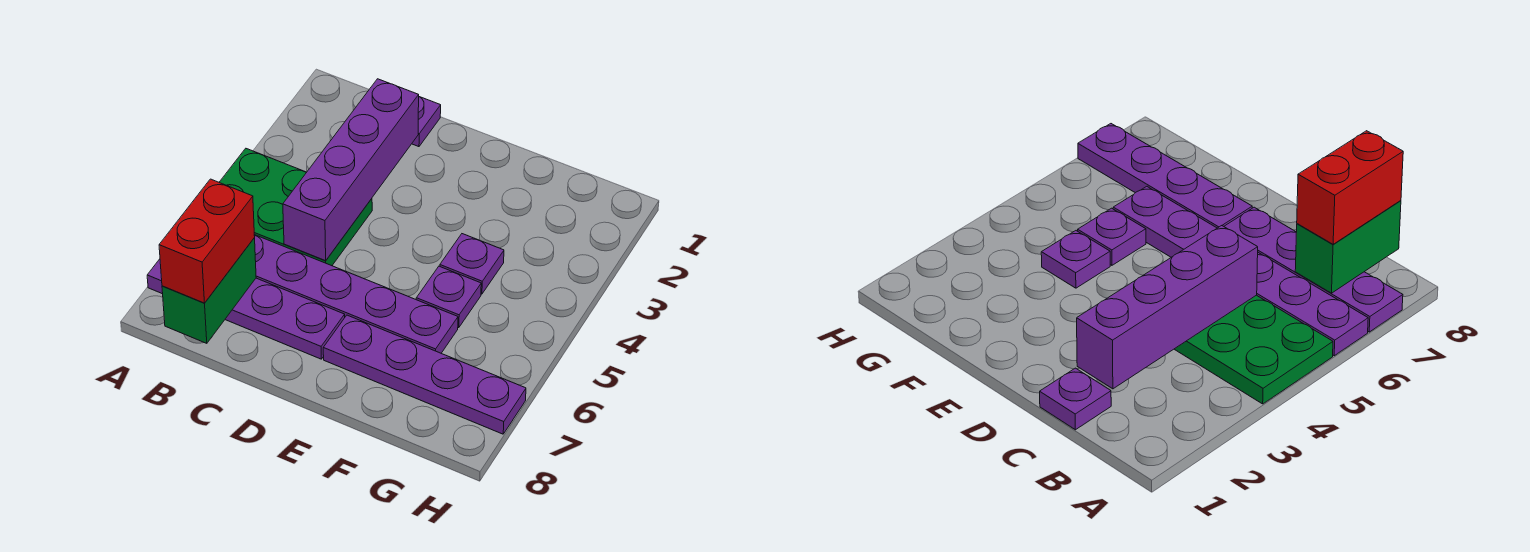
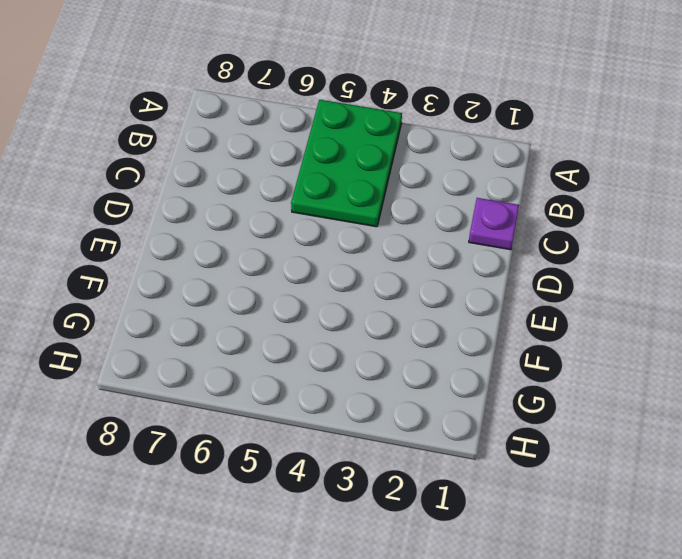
none -> purple plate A6:F6 level 1
none -> purple plate A7:D7 level 1

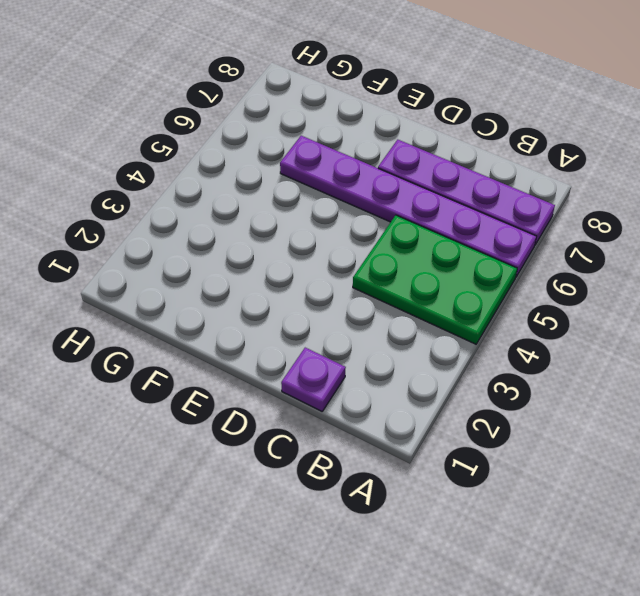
none -> purple plate E7:H7 level 1
none -> purple plate F4 level 1

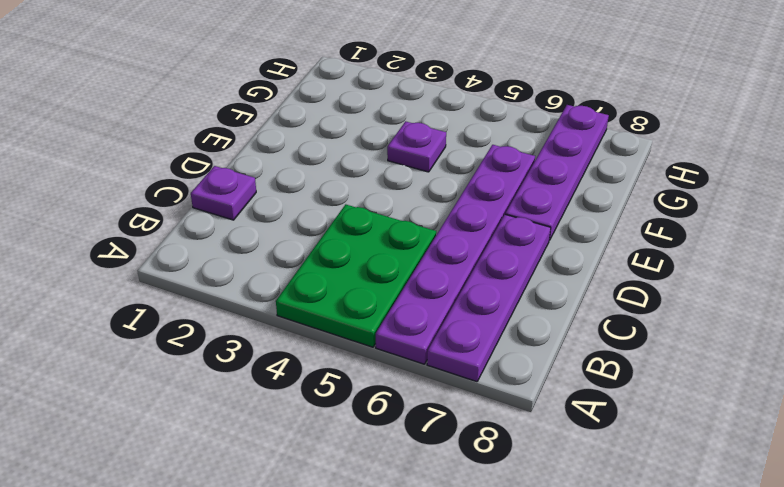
none -> purple plate F5 level 1
none -> green brick B7:B8 level 2

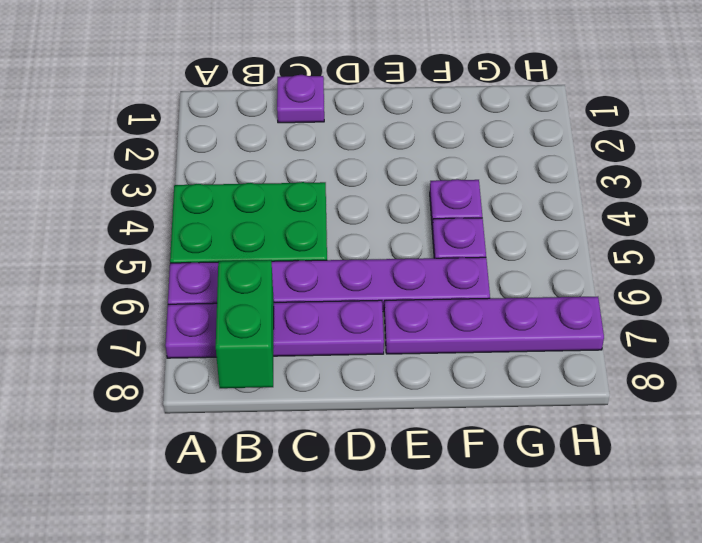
none -> purple brick C2:C5 level 2
none -> red brick B7:B8 level 3

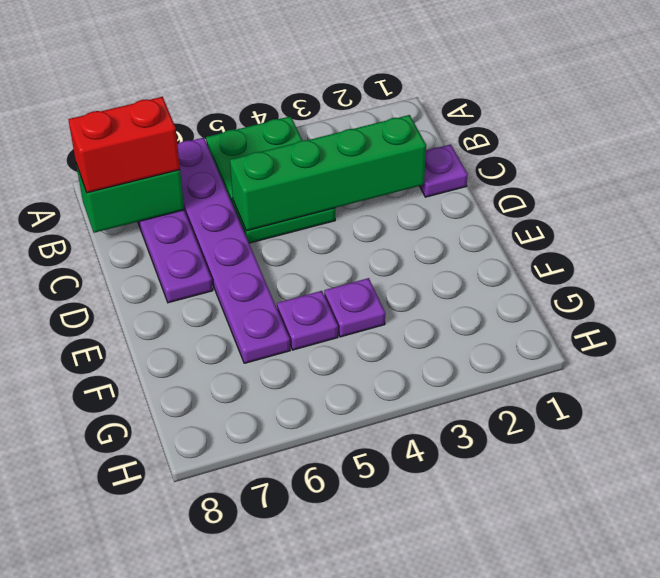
green brick C2:C5 level 2 -> purple brick C2:C5 level 2
none -> purple plate E7:H7 level 1

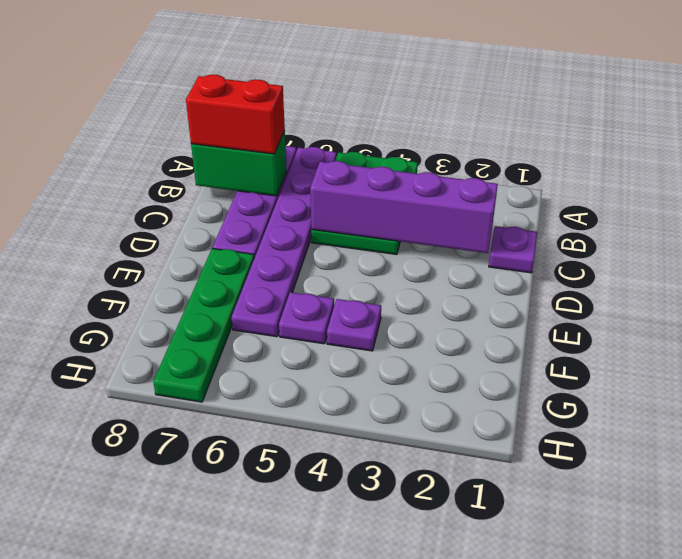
green plate E7:H7 level 1 -> purple plate E7:H7 level 1

